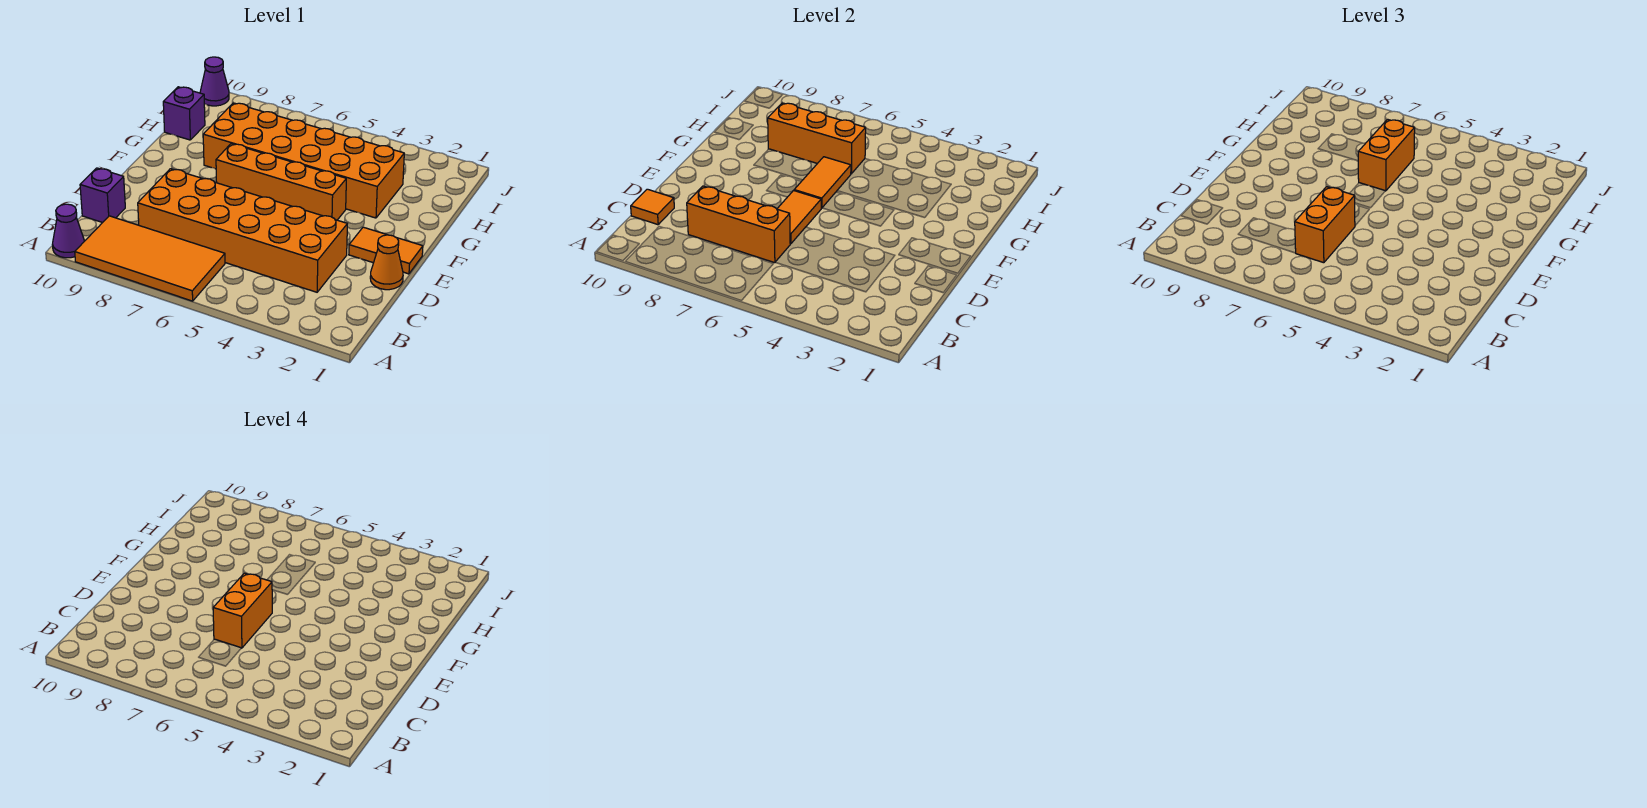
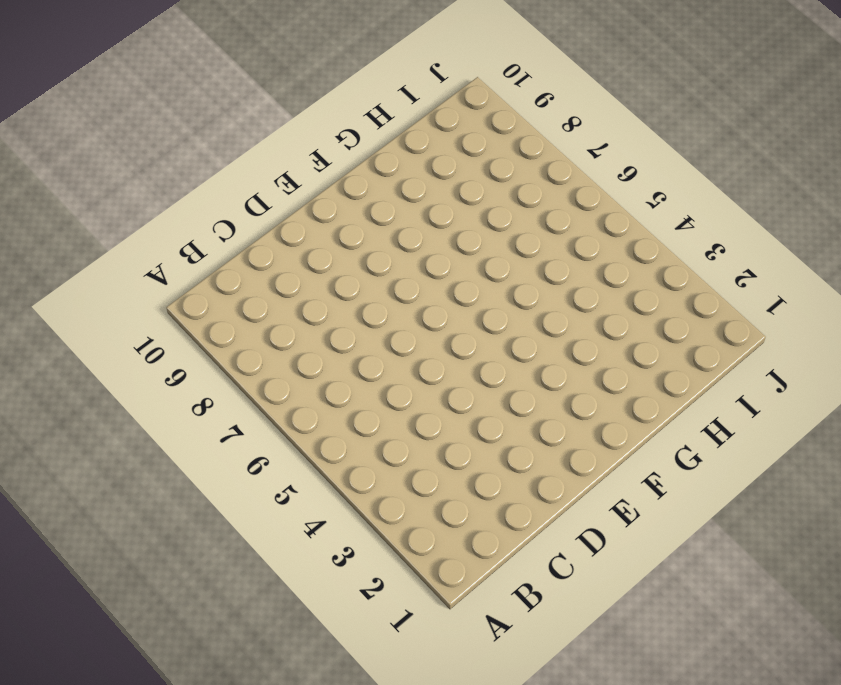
none -> orange tile A6:B9 level 1
none -> purple cone A10 level 1
none -> orange brick C3:D8 level 1

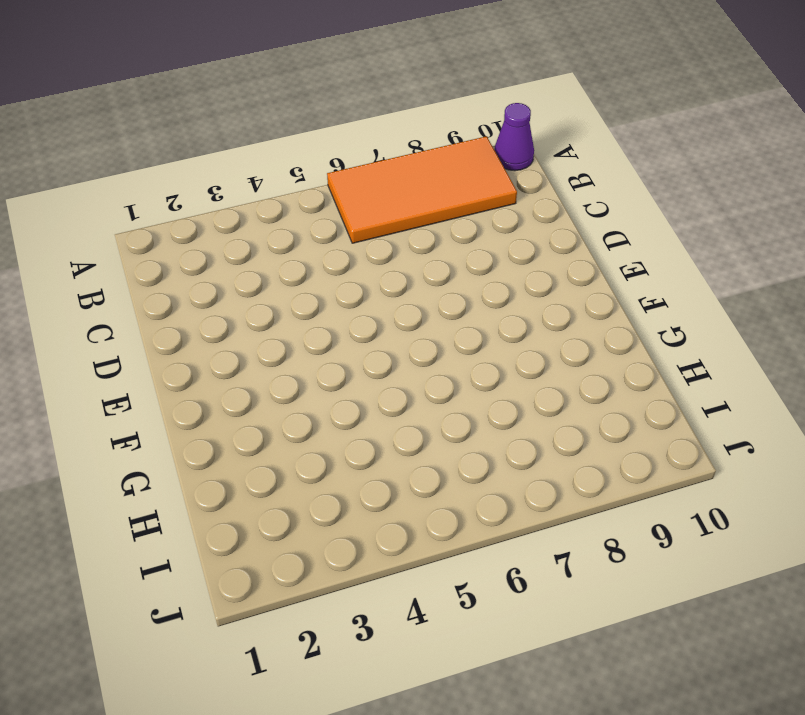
none -> orange brick C3:D8 level 1
none -> purple brick C10 level 1
none -> orange cone D1 level 1

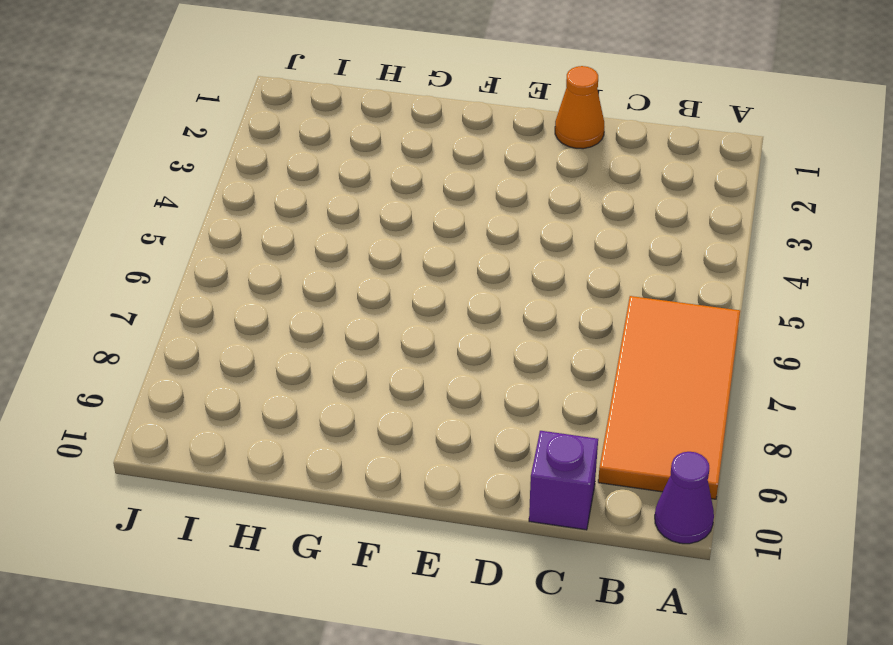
none -> orange brick C3:D8 level 1
none -> orange tile E1:E2 level 1
none -> orange brick F4:F7 level 1

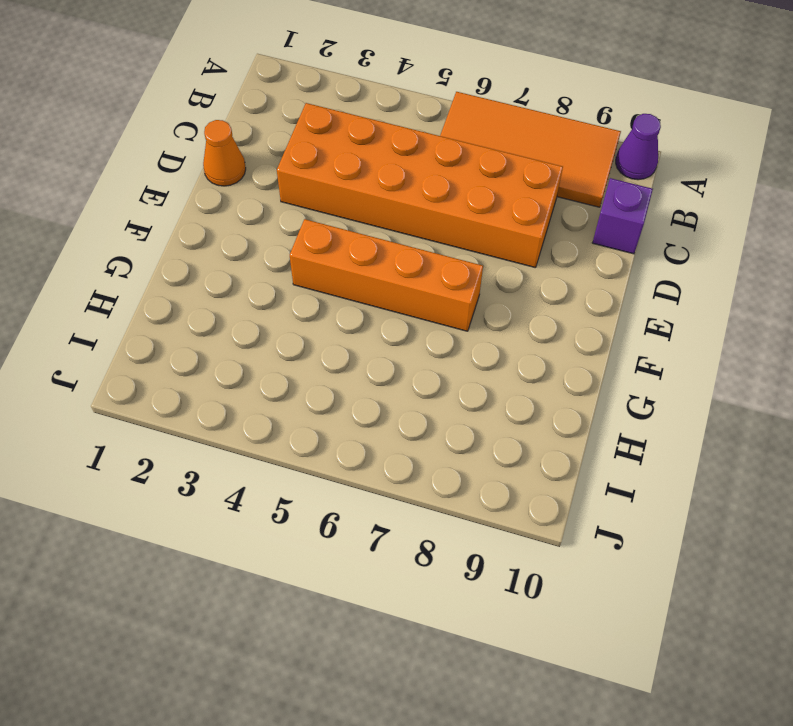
none -> orange tile E1:E2 level 1
none -> orange brick G3:H8 level 1
none -> purple brick H10 level 1

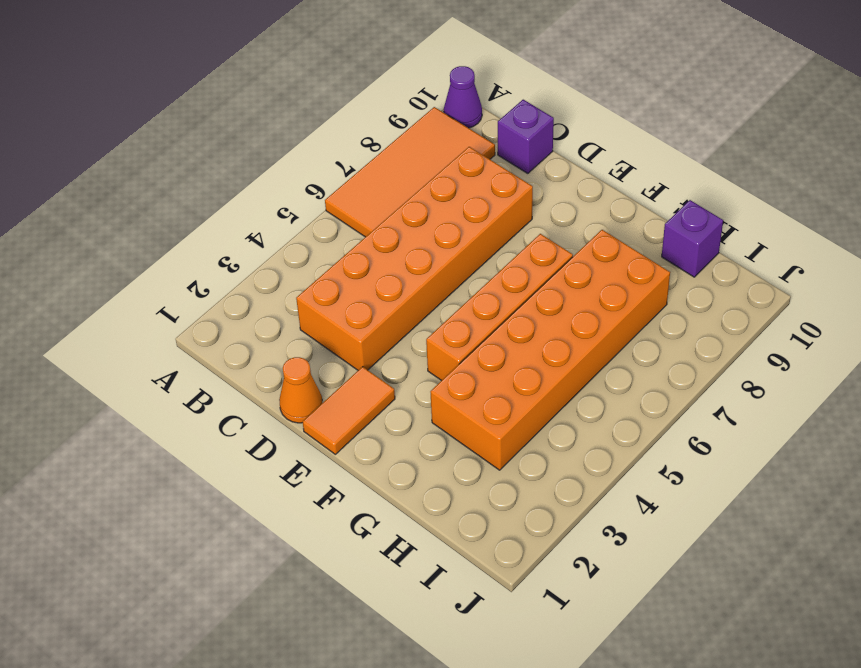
none -> purple cone J10 level 1
none -> orange brick C6:C8 level 2
none -> orange tile C10 level 2

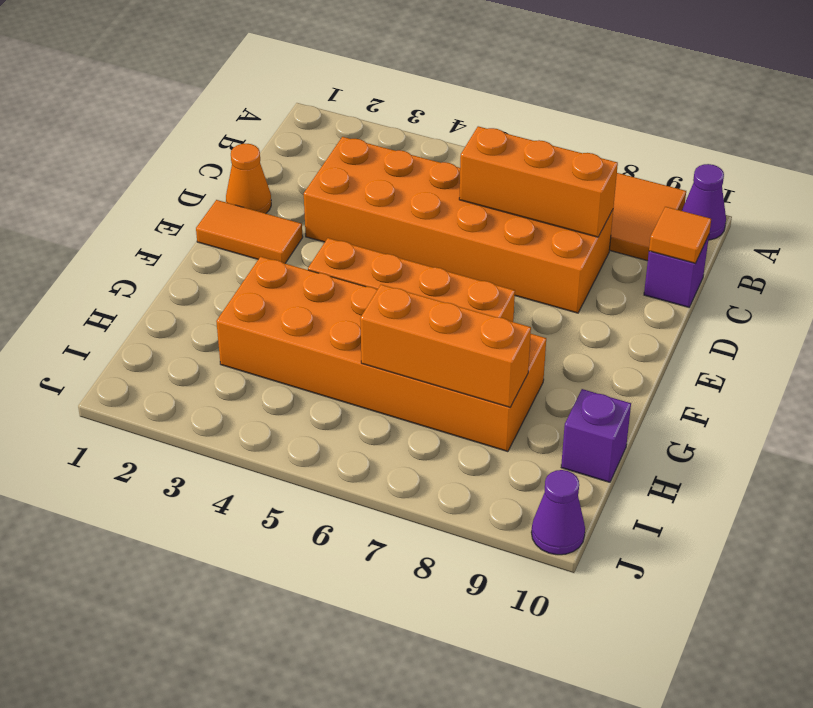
none -> orange tile D6:E6 level 2
none -> orange tile F6:G6 level 2
none -> orange brick C6:D6 level 3

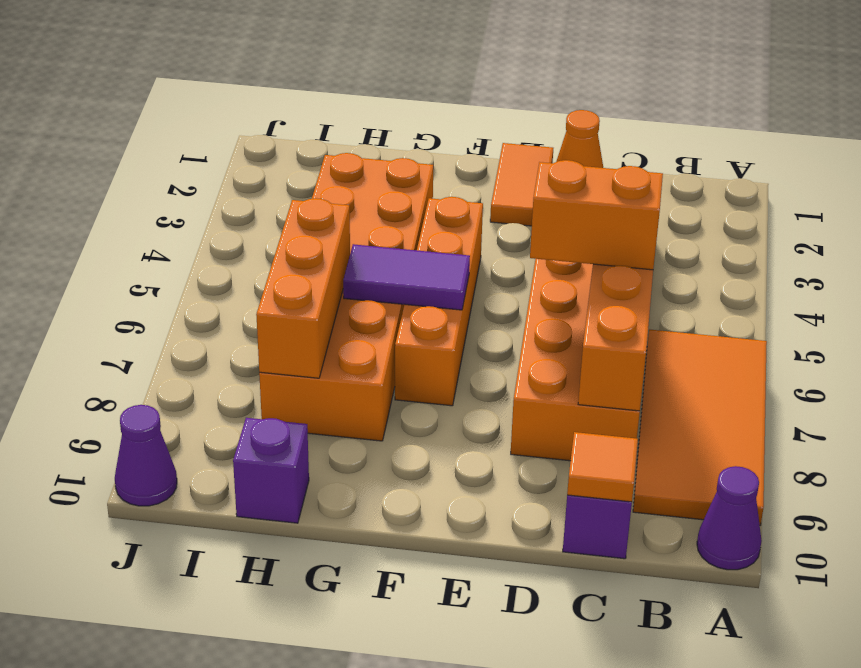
purple tile F6:G6 level 2 -> orange tile F6:G6 level 2
none -> orange tile D6:E6 level 2
none -> orange brick G6:H6 level 3
none -> orange brick D6:E6 level 4

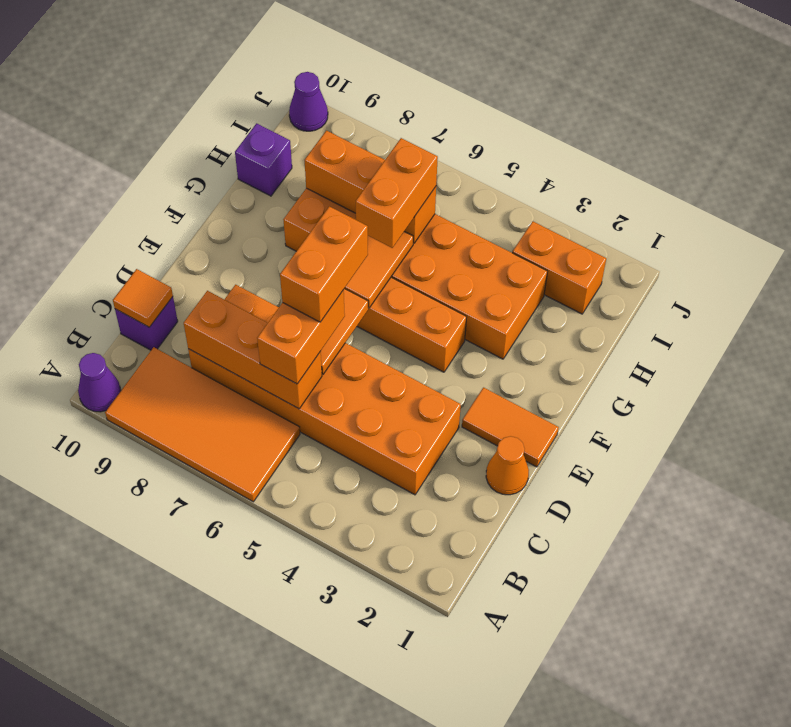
orange brick I2:I3 level 1 -> none

